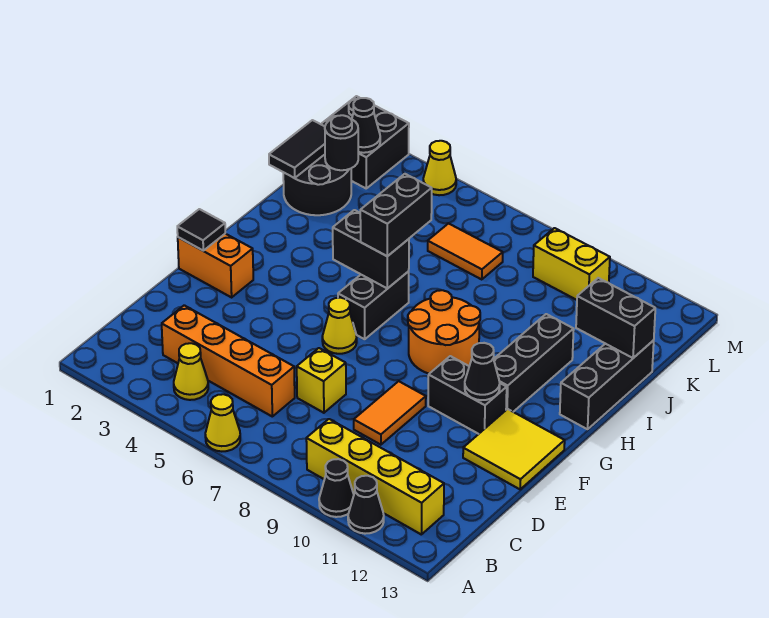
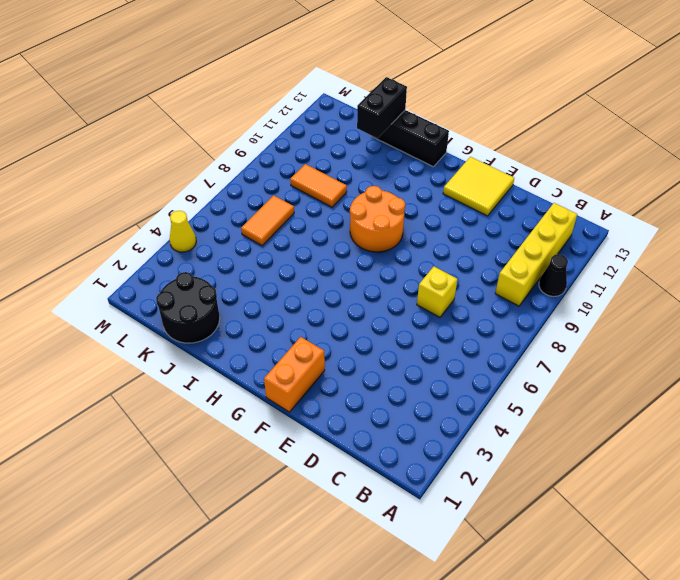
orange tile J9:K9 level 1 -> orange tile D9:E9 level 1
none -> yellow cone A6 level 1
none -> black cone A11 level 1
none -> yellow cone B4 level 1

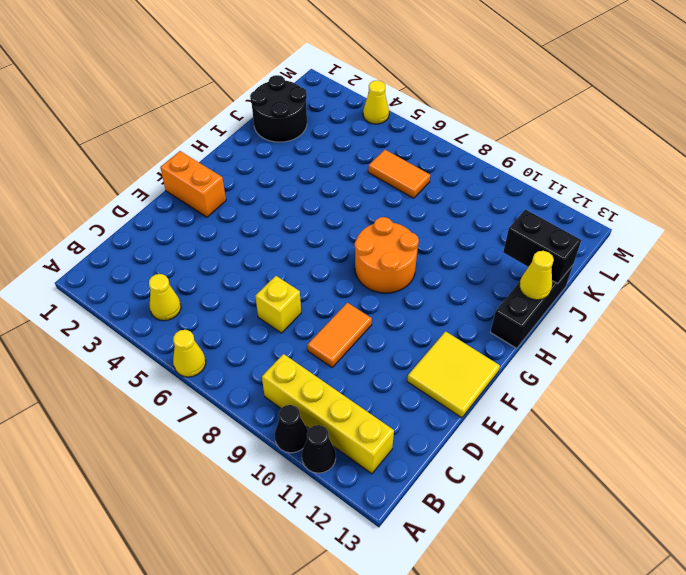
yellow cone I13 level 2 -> yellow cone F6 level 1
none -> orange brick C3:C6 level 1
none -> black brick F10:F11 level 1
none -> black brick G6:H6 level 1

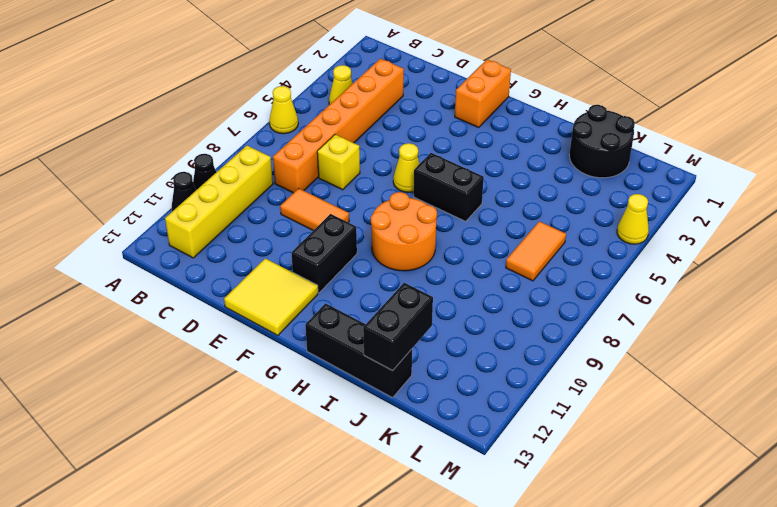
orange brick C3:C8 level 1 -> orange brick C3:C6 level 1
none -> black brick G11:I11 level 1
none -> black brick L1:M2 level 1
none -> yellow brick L9:L10 level 1

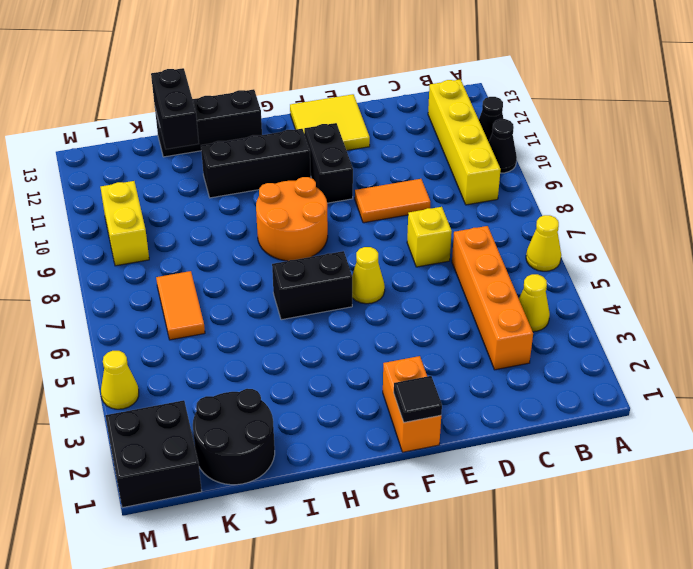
none -> black cone F11 level 2
none -> black brick H5:H6 level 2
none -> black tile J1:K1 level 2

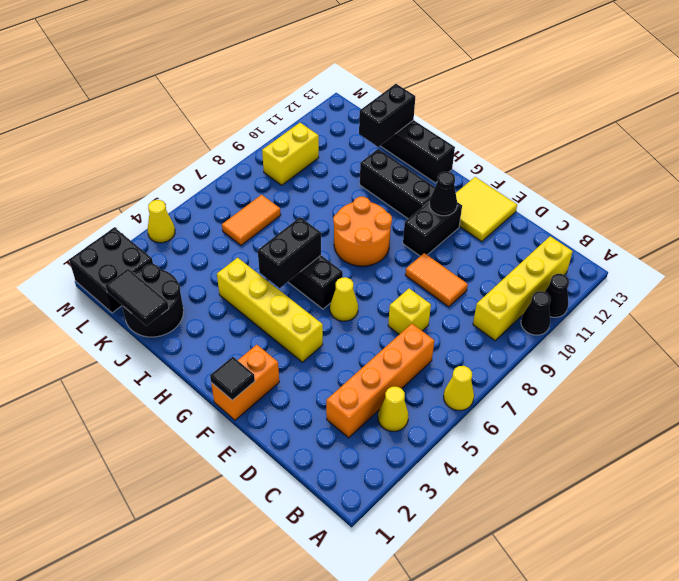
yellow brick F4:I4 level 1 -> none
none -> black round brick K2 level 2
none -> black cone L2 level 2
none -> black brick H6:I6 level 3

